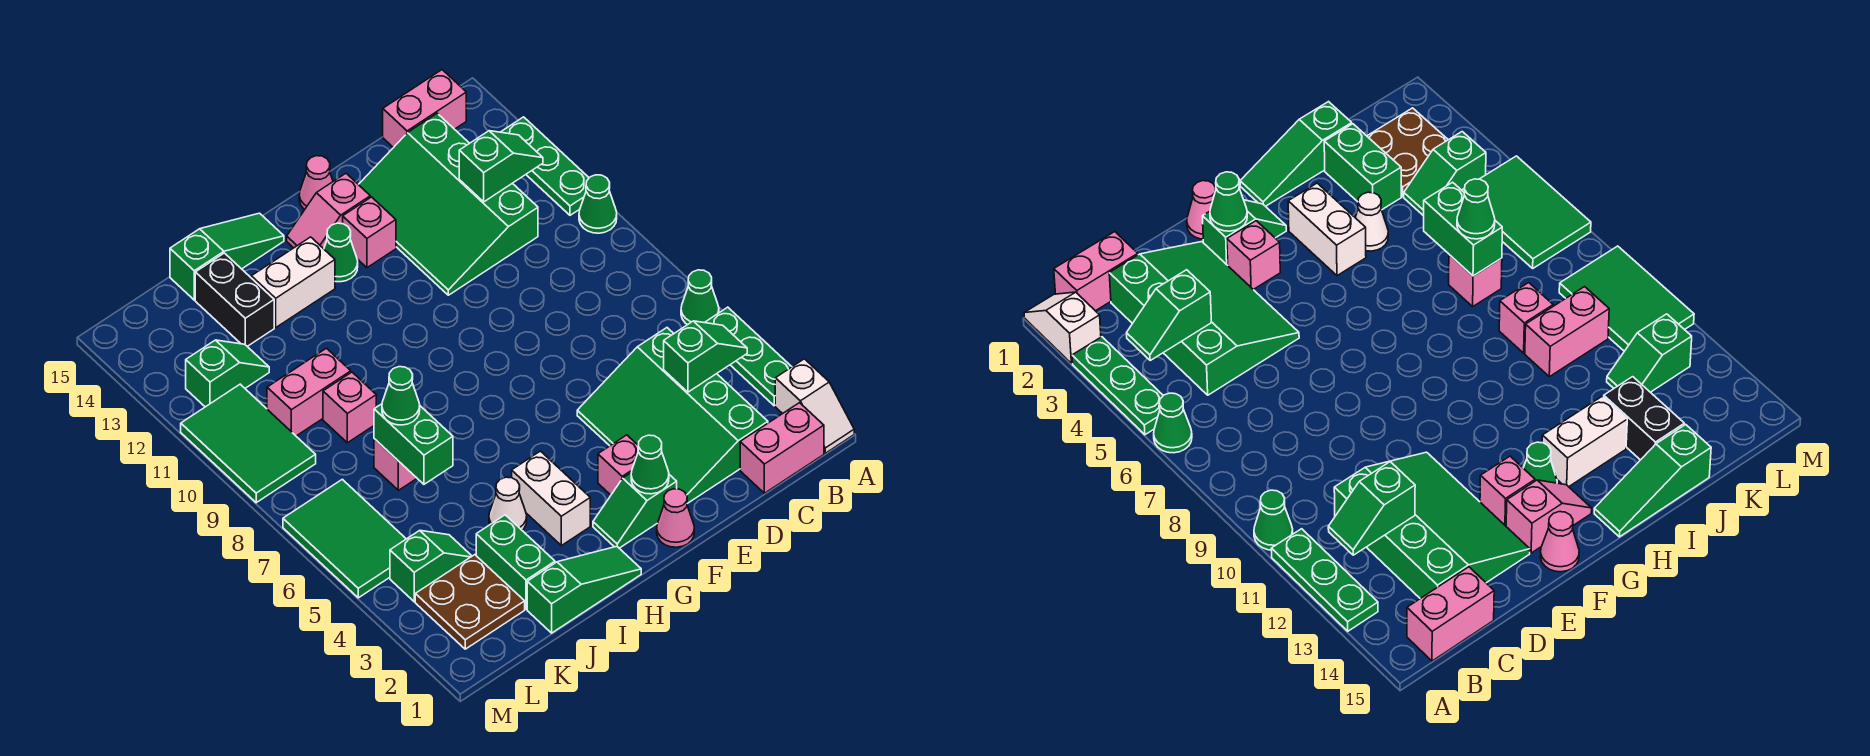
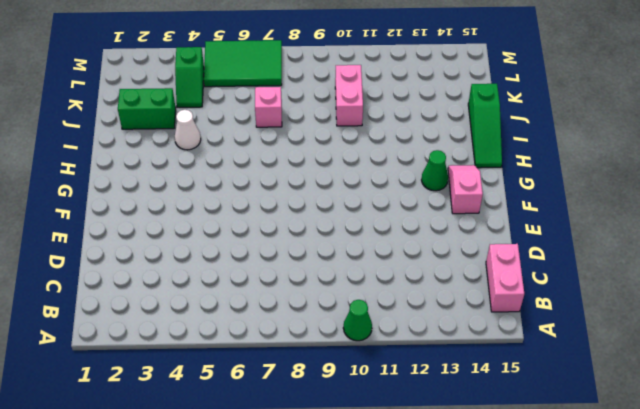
none -> white slope A1:A2 level 1 top 2
none -> green plate A3:A5 level 1
none -> green cone A6 level 1
none -> green plate A11:A13 level 1

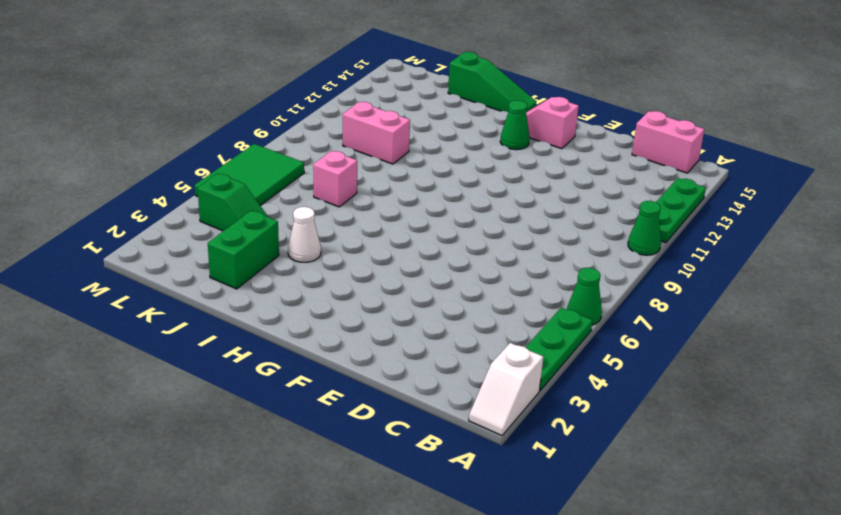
none -> pink brick B1:C1 level 1
none -> green slope C2:E5 level 1 top C
none -> green slope C11:E14 level 1 top C
none -> pink cone F1 level 1

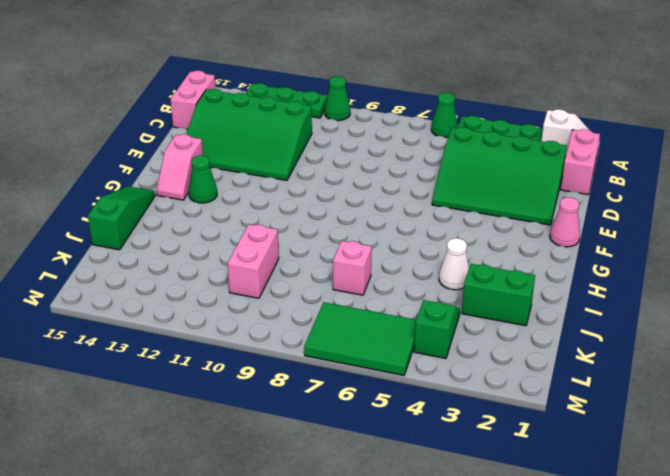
none -> green slope F2:G2 level 1 top F
none -> pink brick F3 level 1
none -> pink brick F13 level 1
none -> pink cone F15 level 1

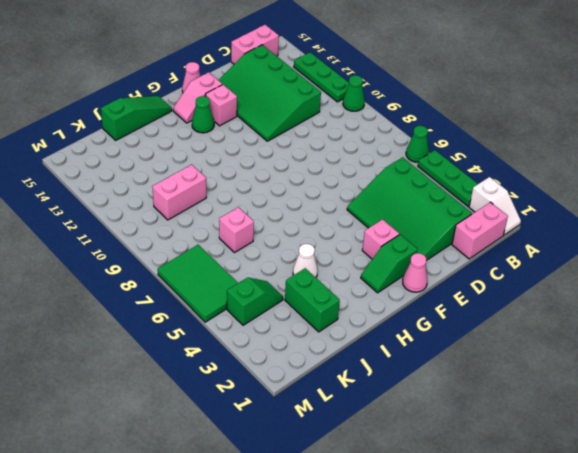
none -> green slope H1:J1 level 1 top J
none -> white brick H3:H4 level 1
none -> white brick H13:I13 level 1
none -> pink brick J9 level 1

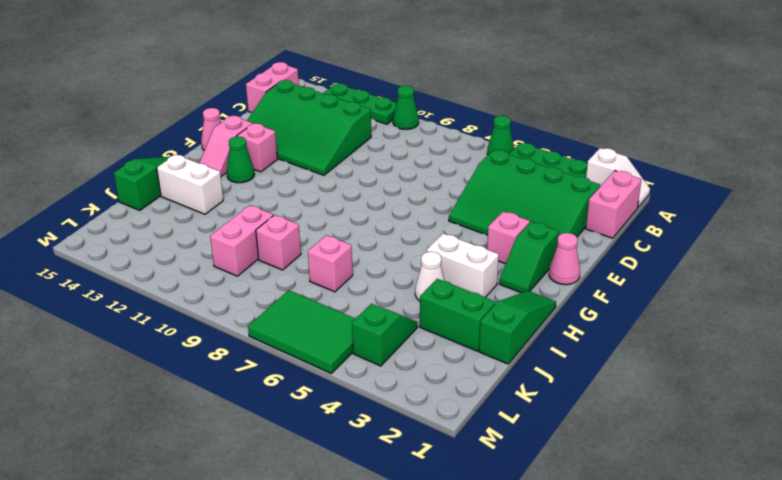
white brick I13:I14 level 1 -> white brick H13:I13 level 1
none -> black brick J13:J14 level 1
none -> brown plate K2:L3 level 1
none -> green slope K12:L12 level 1 top L
none -> green tile L9:M11 level 1

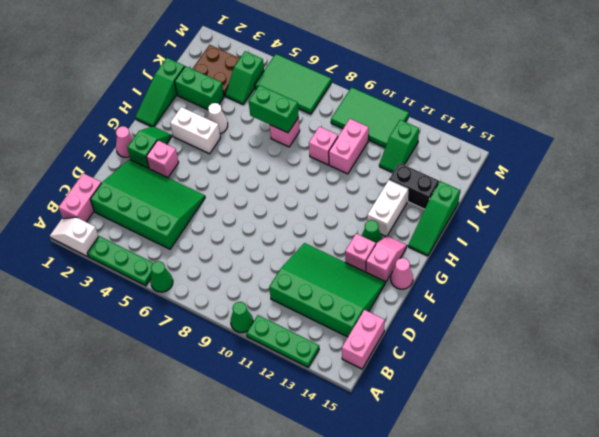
none -> green slope B4:C4 level 2 top C
none -> green slope B12:C12 level 2 top C
none -> green cone F2 level 2
none -> green cone J7 level 3

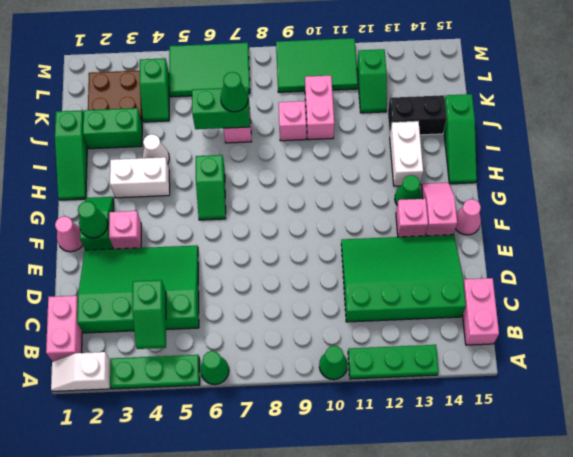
green slope G6:H6 level 1 top H -> green slope B12:C12 level 2 top C

